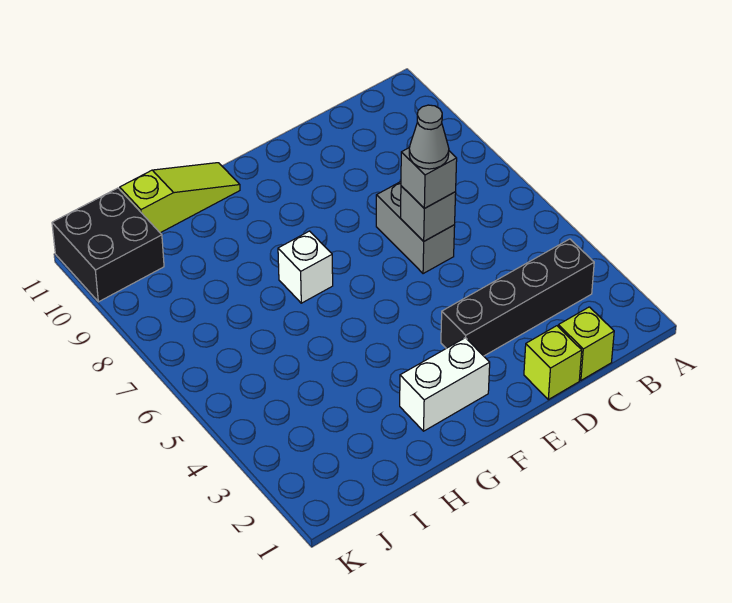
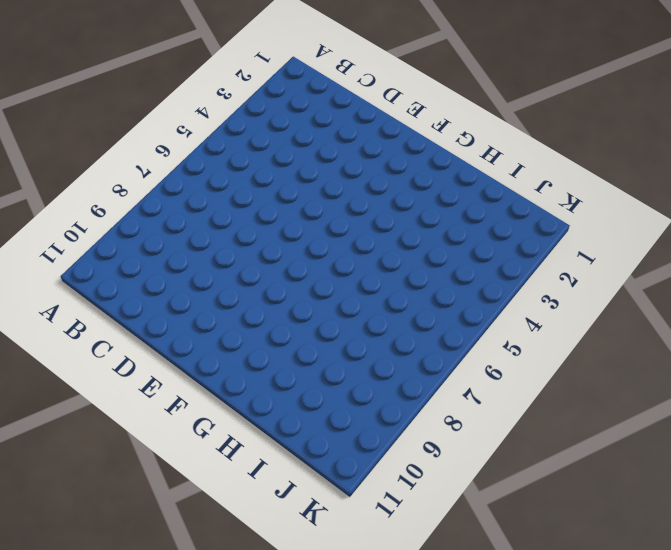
none -> black brick B3:E3 level 1
none -> lime brick C1 level 1

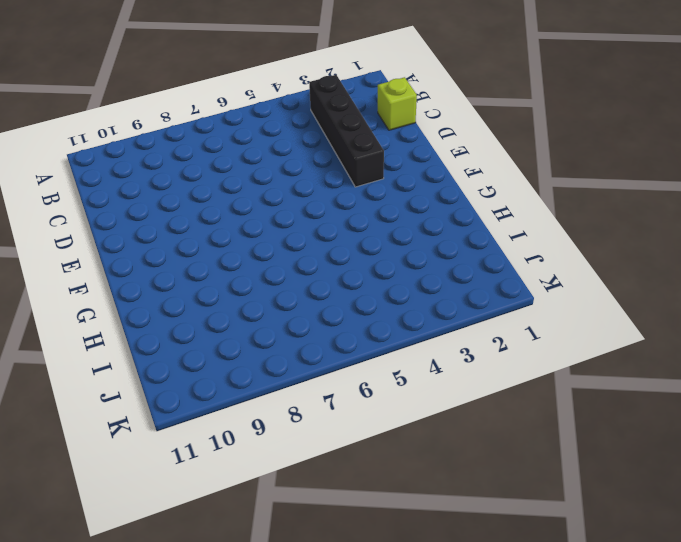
none -> lime brick D1 level 1
none -> grey brick D6:D7 level 1

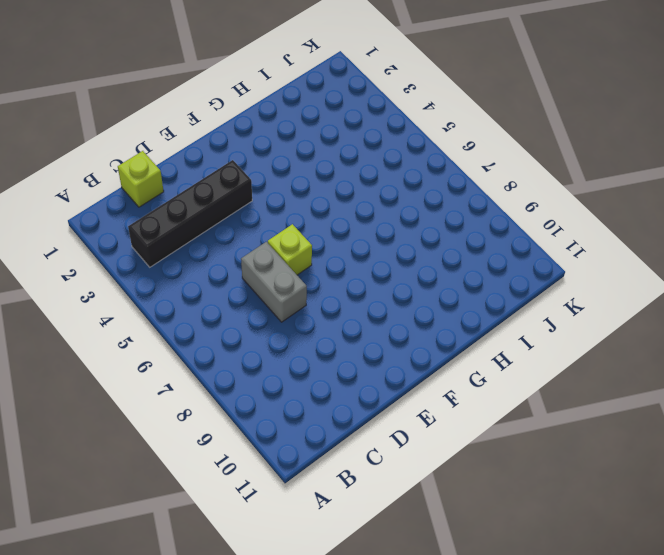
lime brick E6 level 1 -> lime brick D1 level 1
none -> white brick F2:G2 level 1
none -> white brick G7 level 1

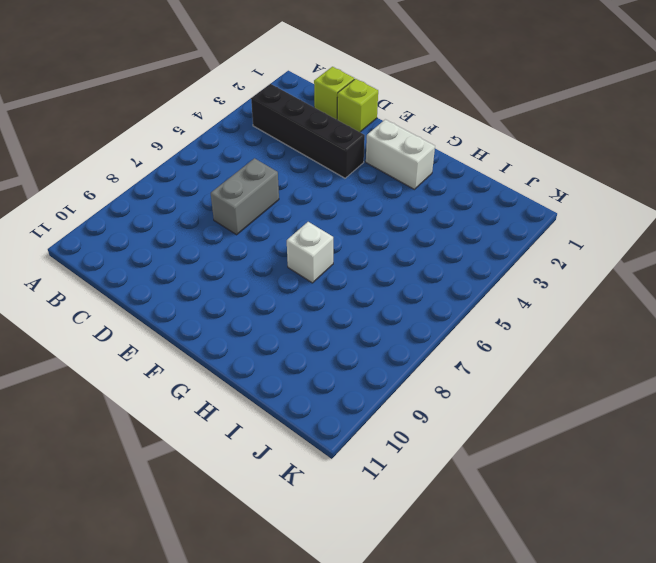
none -> lime slope G11:I11 level 1 top I
none -> black brick J10:K11 level 1

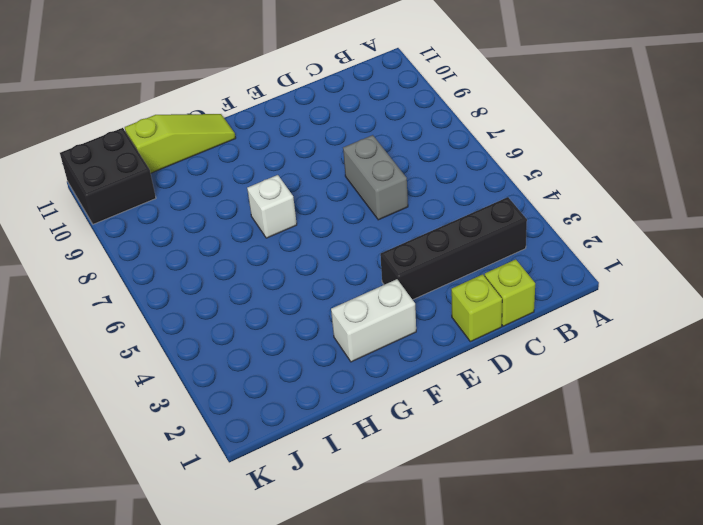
none -> grey brick D6 level 2
none -> grey brick D6 level 3

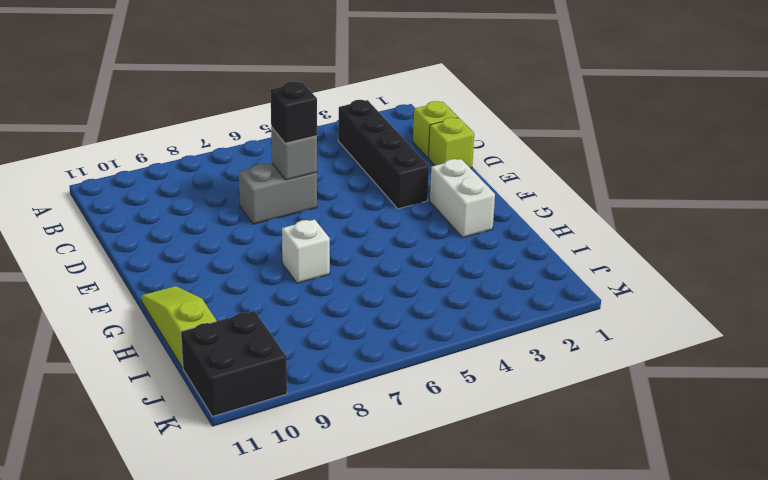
black brick D6 level 3 -> grey brick D6 level 3
none -> grey cone D6 level 4

